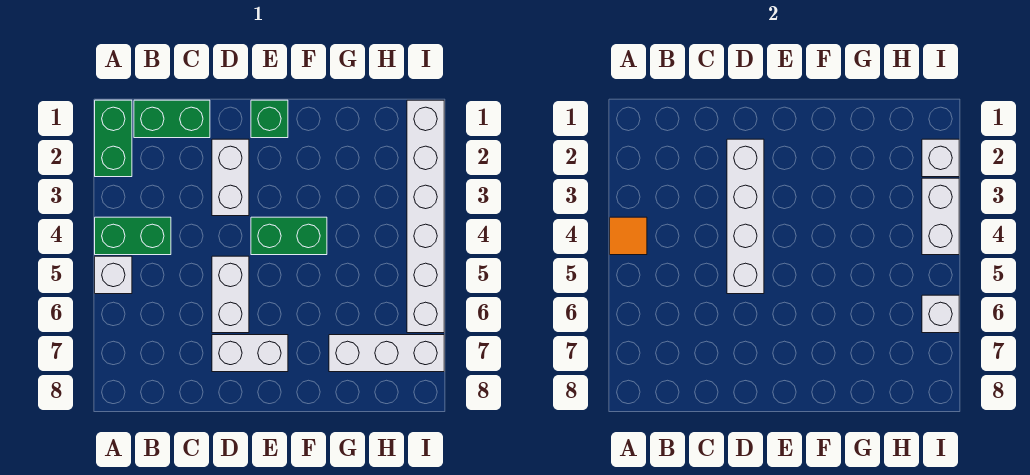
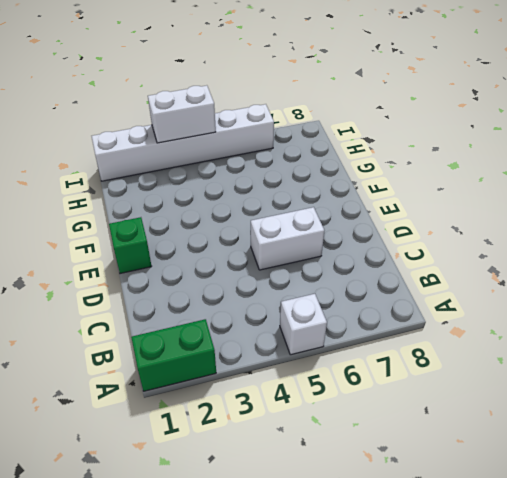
none -> green brick A4:B4 level 1
none -> green brick B1:C1 level 1
none -> white brick D2:D3 level 1

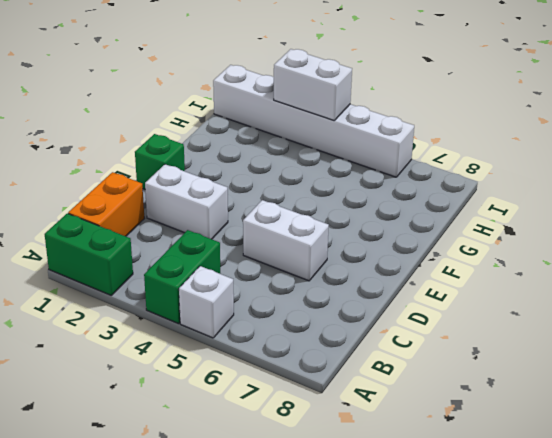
orange brick B1:C1 level 1 -> green brick B1:C1 level 1
none -> white brick D7:E7 level 1
none -> green brick E4:F4 level 1
none -> white brick G7:I7 level 1

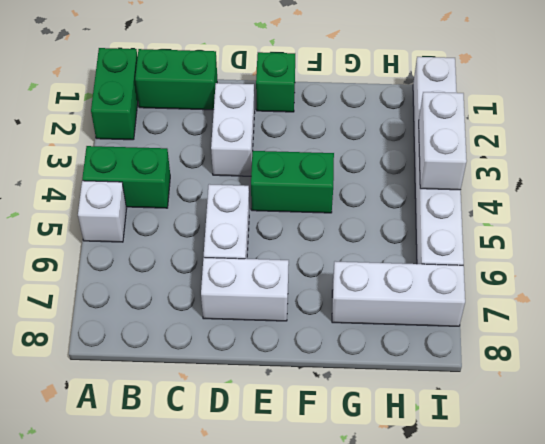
none -> orange tile A4 level 2
none -> white brick D2:D5 level 2
none -> white brick I2 level 2

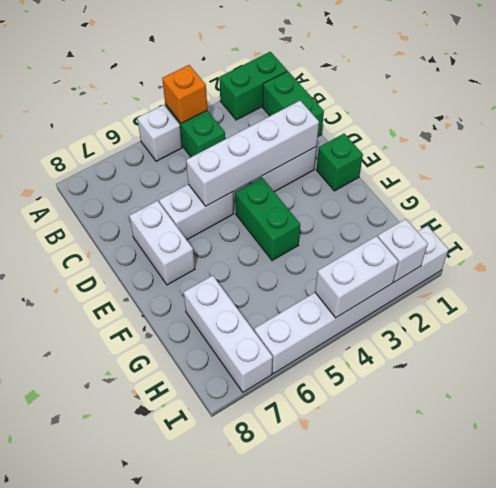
orange brick A4 level 2 -> orange tile A4 level 2
none -> white brick I6 level 2

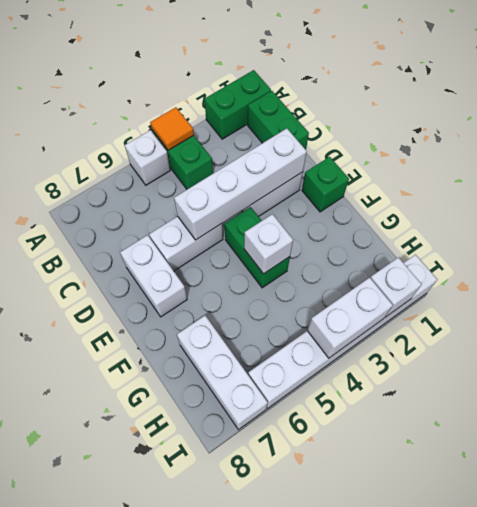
white brick F4 level 2 -> white brick I6 level 2

